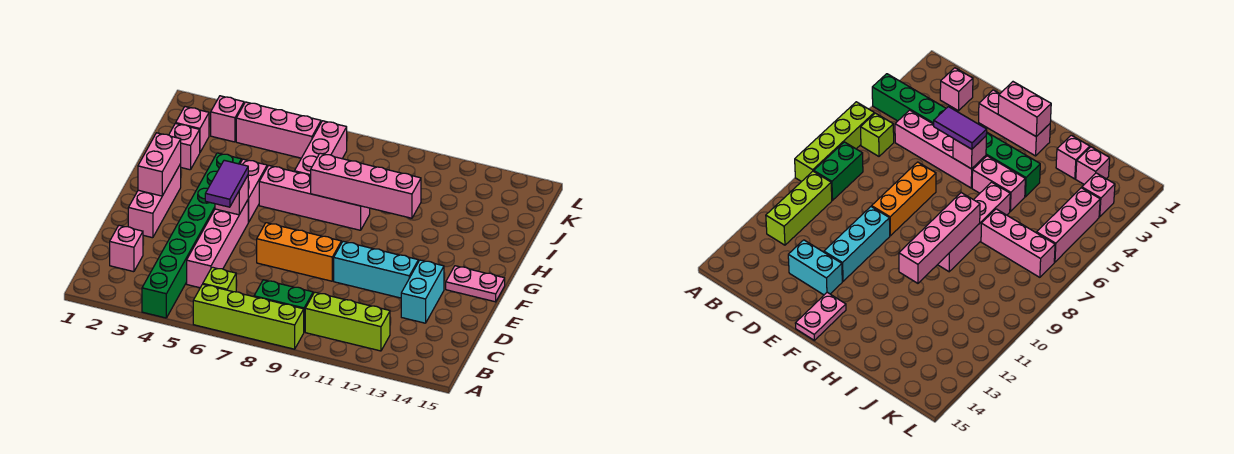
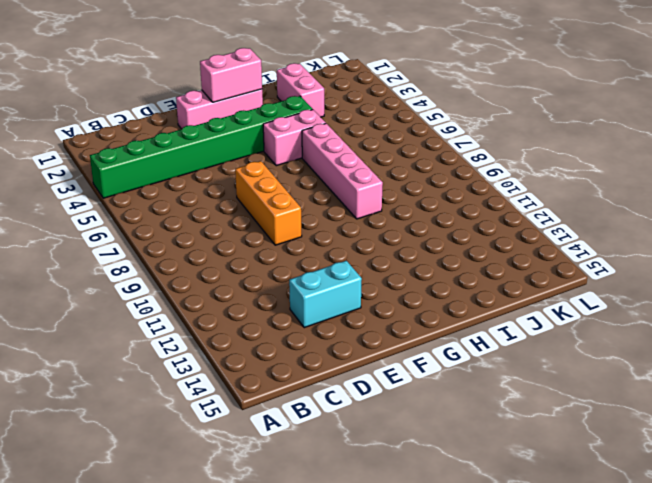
pink brick I2:I3 level 1 -> pink brick I2 level 1
none -> lime brick A6:A9 level 1
none -> lime brick B6 level 1
none -> green brick B8:B9 level 1

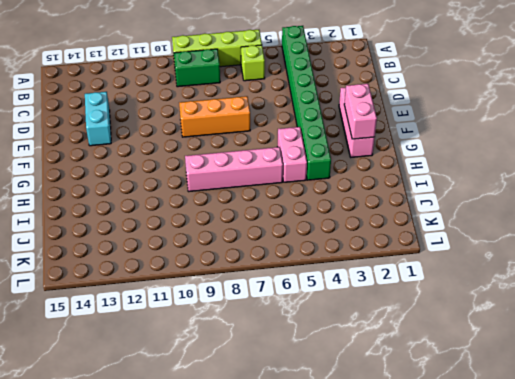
none -> lime brick B10:B12 level 1
none -> pink brick C2 level 1
none -> pink brick C5:F5 level 1

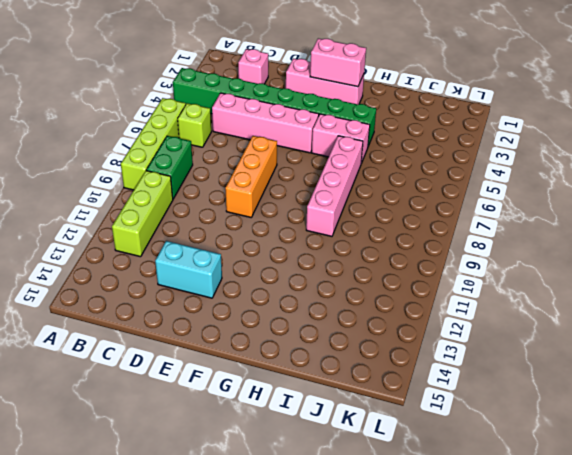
none -> cyan brick E10:E12 level 1
none -> pink plate F14:F15 level 1
none -> pink brick I2 level 1

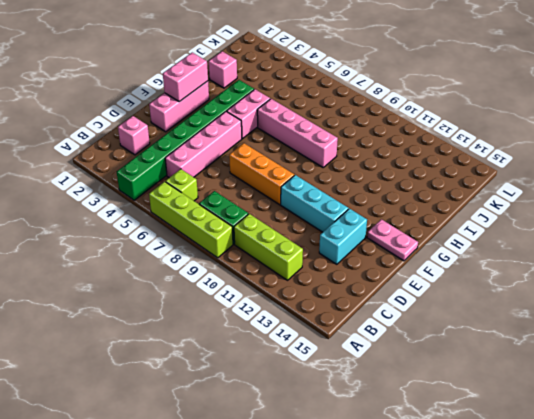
none -> pink brick I7:K7 level 1
none -> pink brick J2 level 1
none -> pink brick K3 level 1

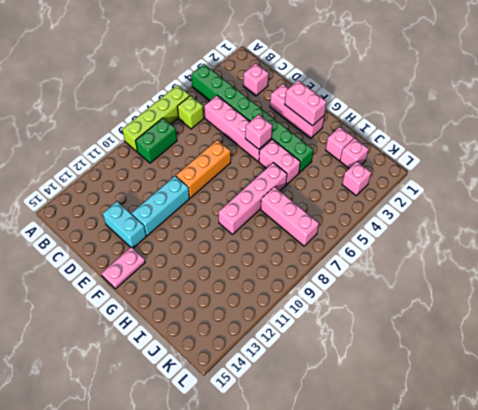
none -> lime brick B10:B12 level 1
none -> pink brick K4:K6 level 1
none -> pink brick H8:H11 level 2

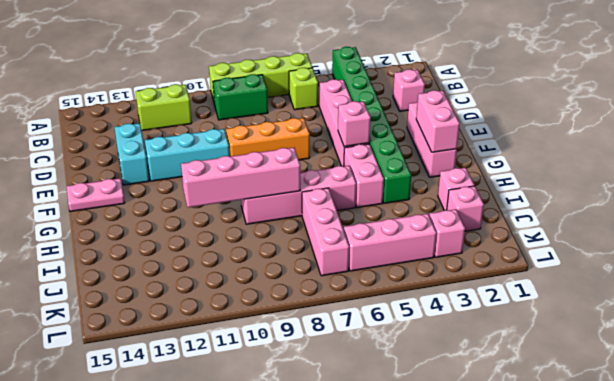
lime brick B11:B12 level 1 -> lime brick B10:B12 level 1
none -> purple tile E5:F5 level 3

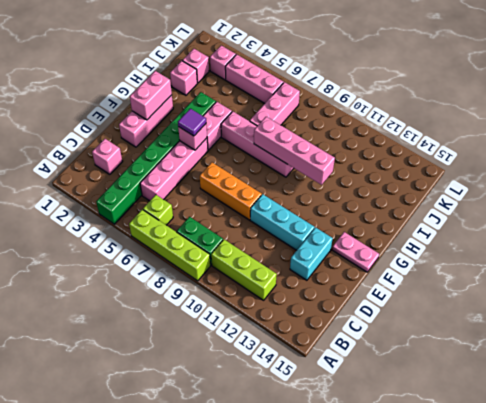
purple tile F5 level 3 -> purple tile E5:F5 level 3

